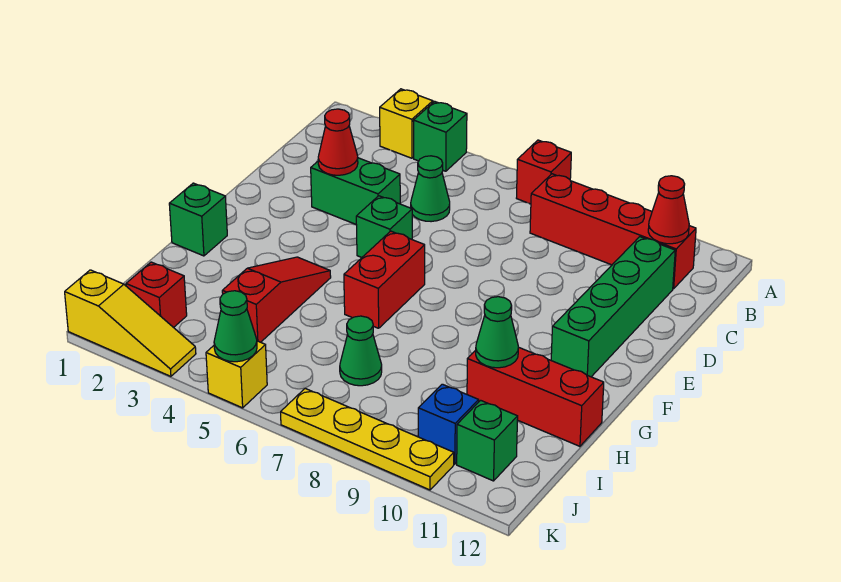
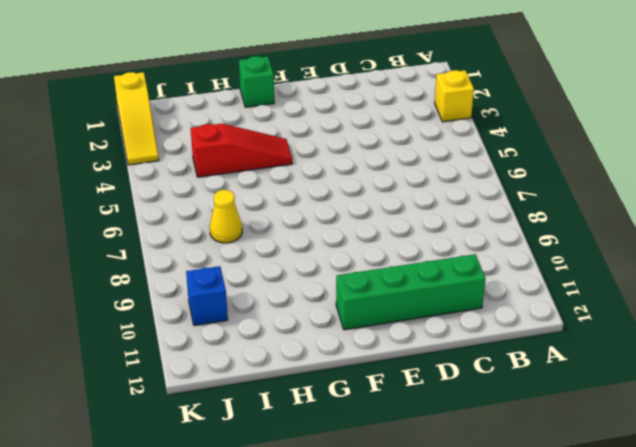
yellow cone I7 level 1 -> green cone I7 level 1
none -> green brick A4 level 1
none -> red brick A7 level 1
none -> red brick B8:B11 level 1

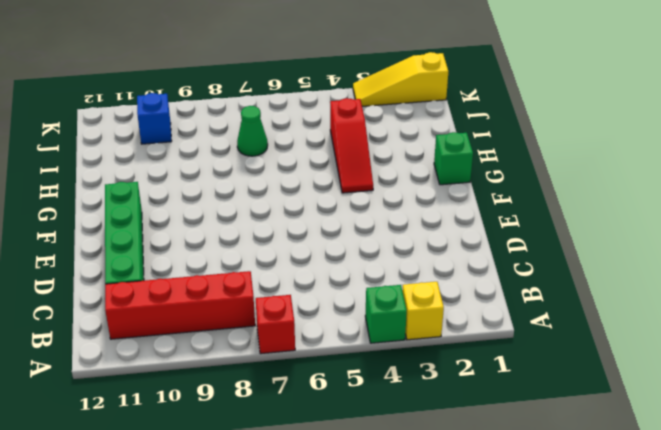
none -> green cone C5 level 1
none -> green brick D3:D4 level 1
none -> green brick E5 level 1

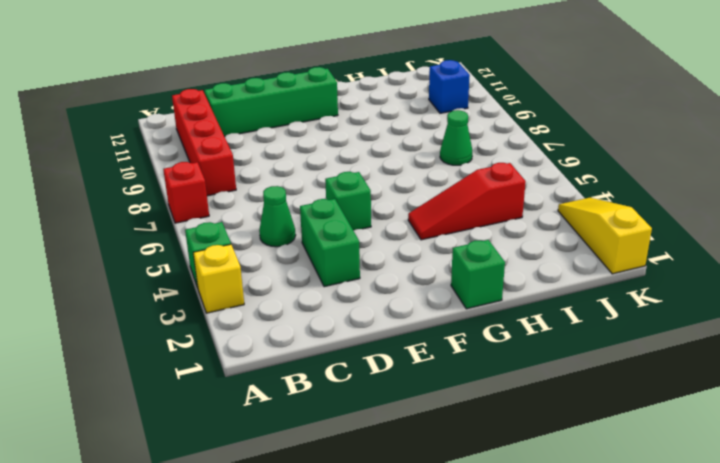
none -> red brick F6:G6 level 1
none -> red brick H10:H12 level 1
none -> red brick J2 level 1

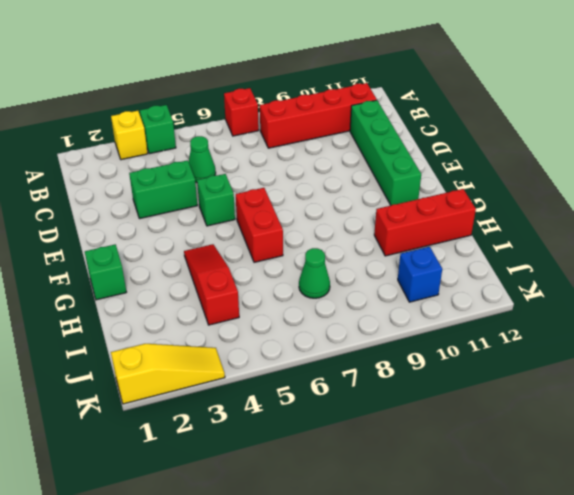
none -> red brick J2 level 1
none -> green brick J11 level 1
none -> yellow brick K5 level 1

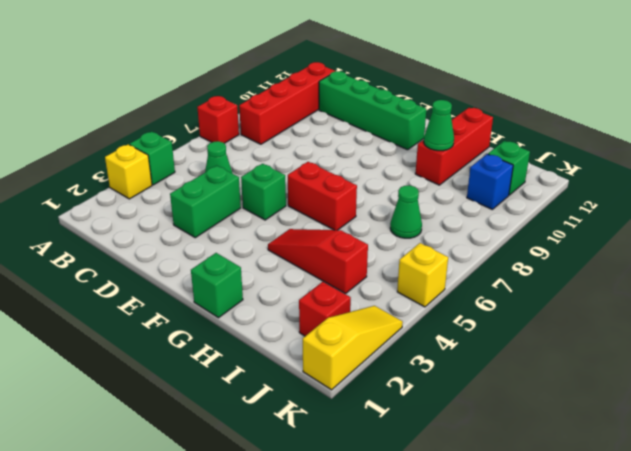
none -> yellow plate K7:K10 level 1
none -> red cone B11 level 2
none -> red cone D3 level 2

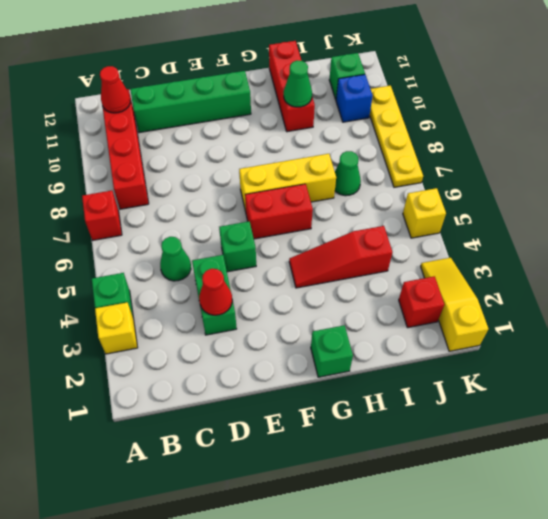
yellow brick F7:H7 level 1 -> none
none -> green cone K5 level 2

